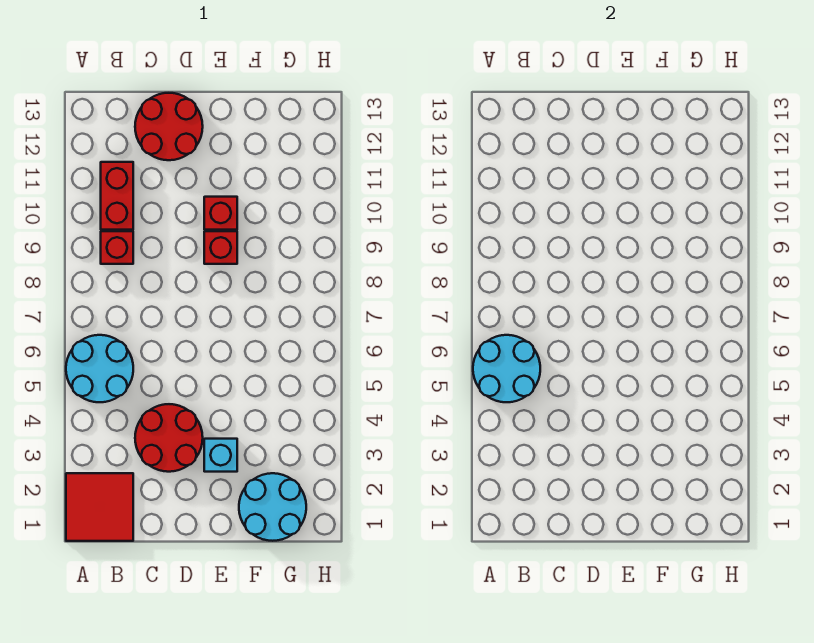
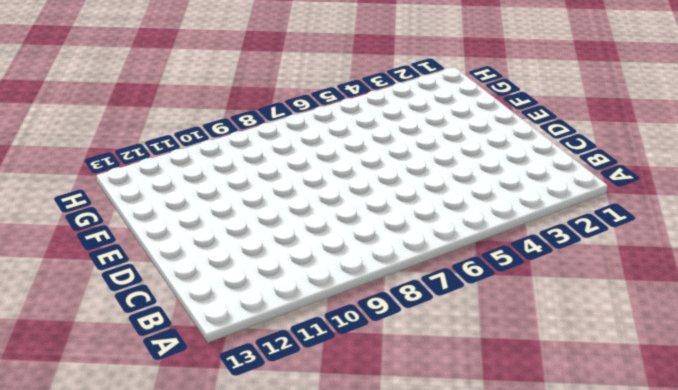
none -> red tile A1:B2 level 1
none -> cyan round brick A5:B6 level 1

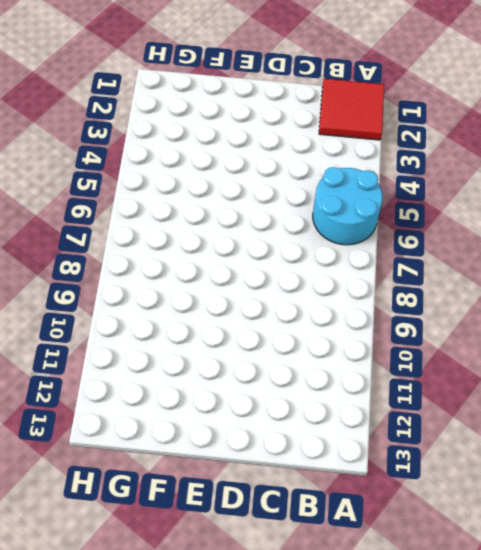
none -> red brick B9 level 1
none -> red brick B10:B11 level 1

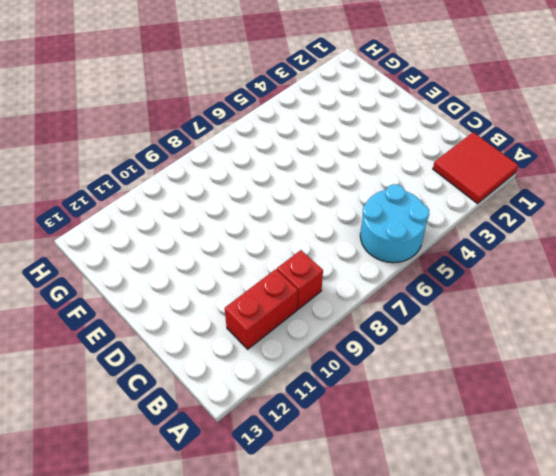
none -> red round brick C3:D4 level 1
none -> red round brick C12:D13 level 1

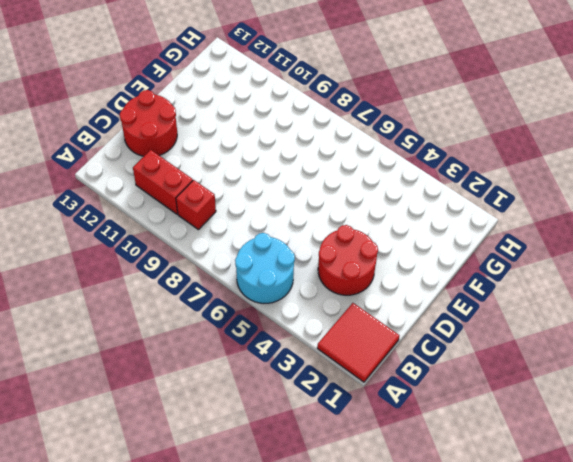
none -> cyan brick E3 level 1
none -> red brick E9 level 1

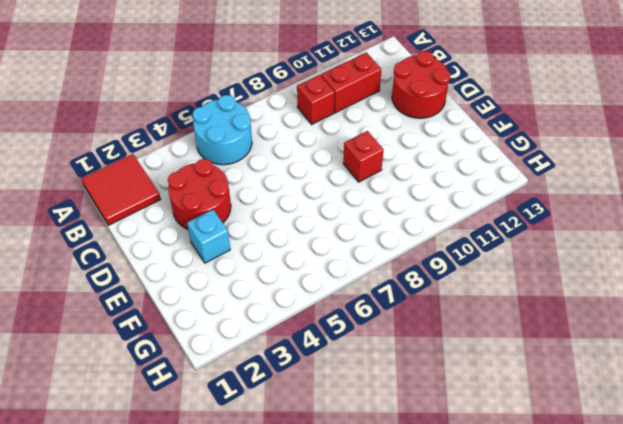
none -> red brick E10 level 1
none -> cyan round brick F1:G2 level 1

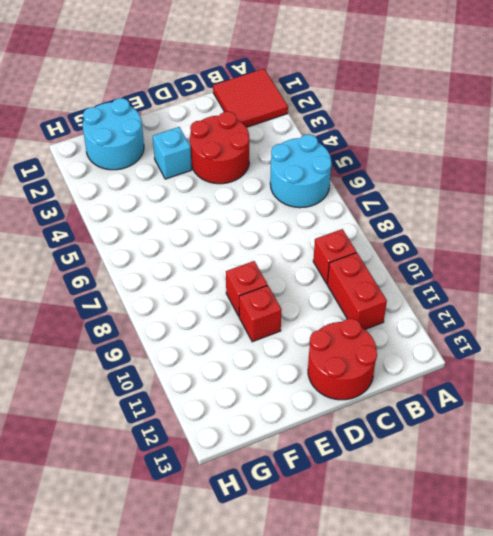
none -> cyan round brick A5:B6 level 2

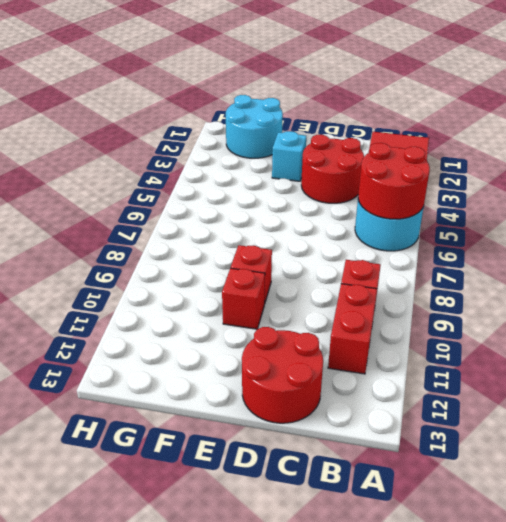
red round brick A5:B6 level 2 -> cyan round brick A5:B6 level 2

